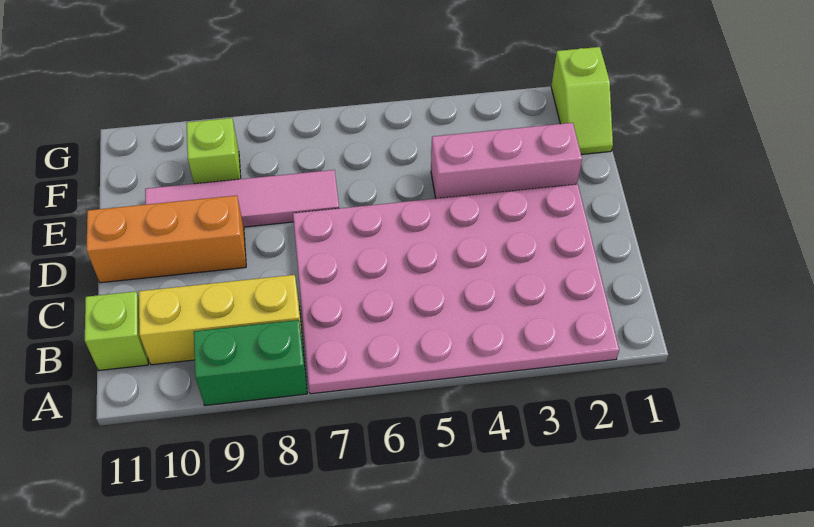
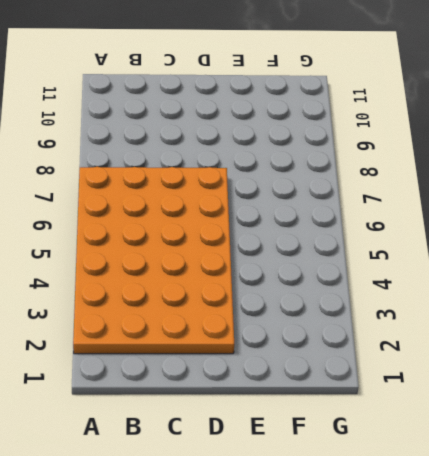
orange plate A2:D7 level 1 -> pink plate A2:D7 level 1
none -> green brick A8:A9 level 1
none -> yellow brick B8:B10 level 1

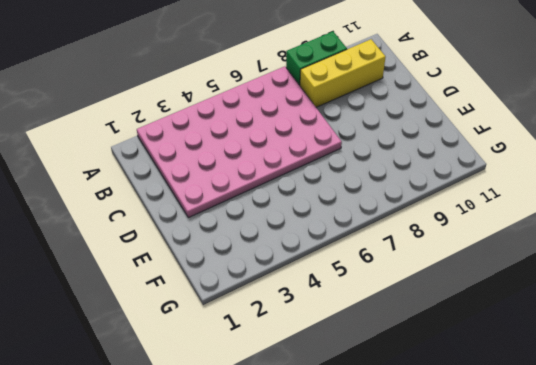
none -> lime brick B11 level 1
none -> orange brick D9:D11 level 1

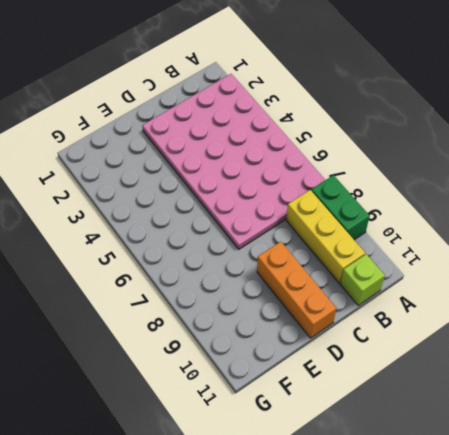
none -> pink brick E2:E4 level 1
none -> pink tile E7:E10 level 1

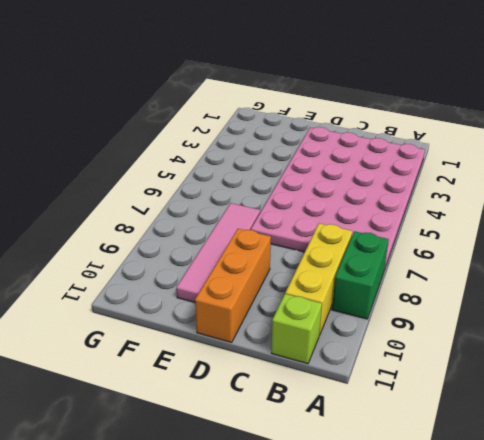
none -> pink brick E2:E4 level 1
none -> lime slope F1:G1 level 1 top G

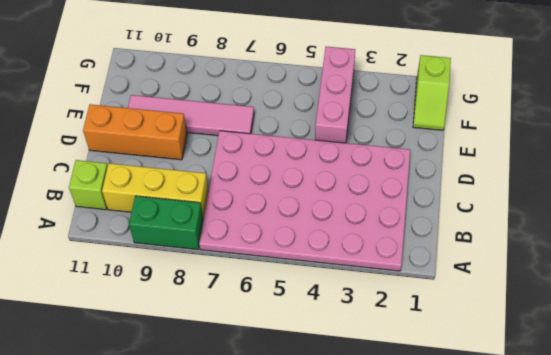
pink brick E4:G4 level 1 -> pink brick E2:E4 level 1
none -> lime brick F9 level 1

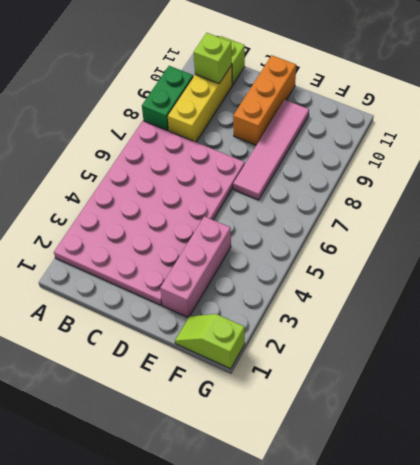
lime brick B10 level 2 -> lime brick F9 level 1

